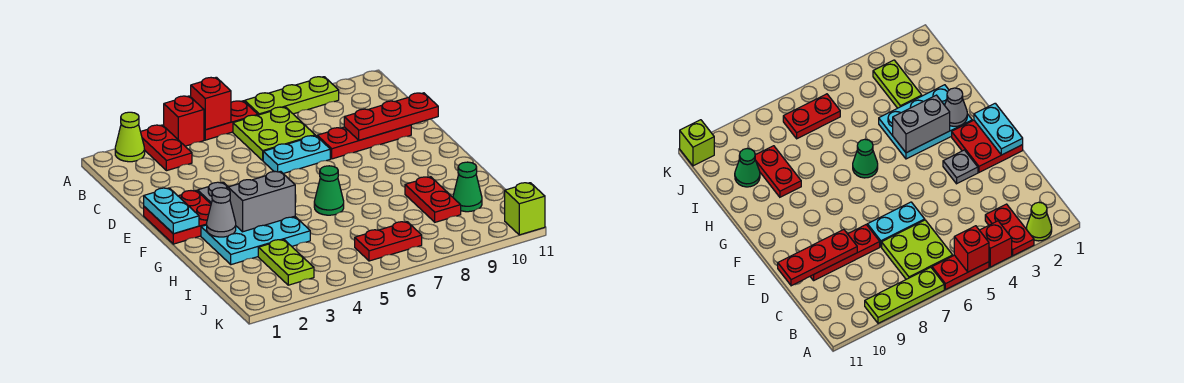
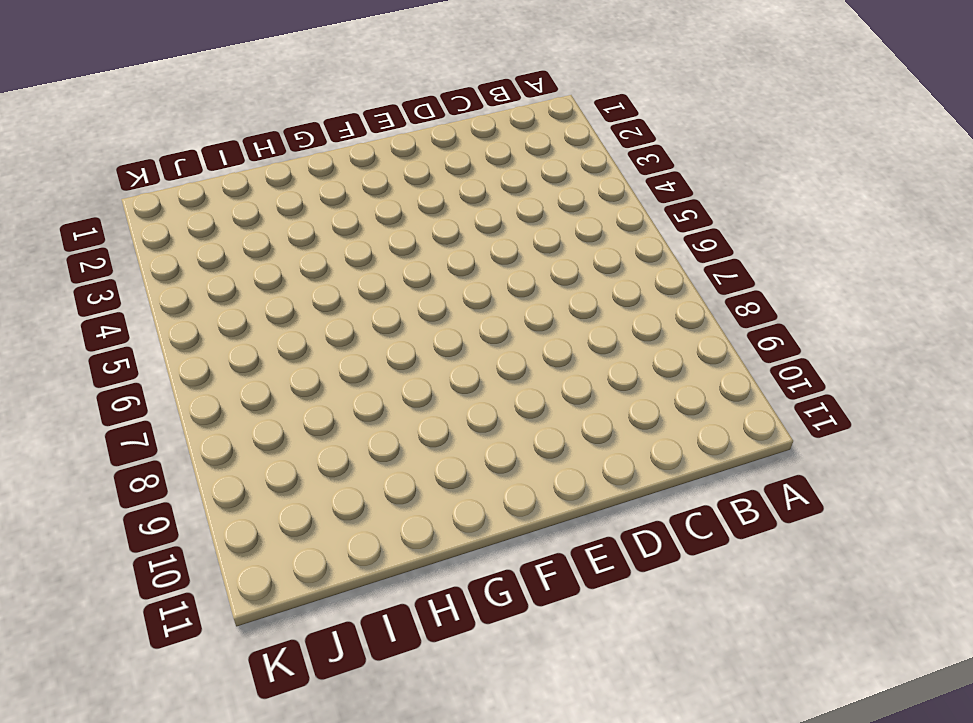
none -> lime cone A2 level 1
none -> red plate A3:B3 level 1
none -> red brick A4 level 1

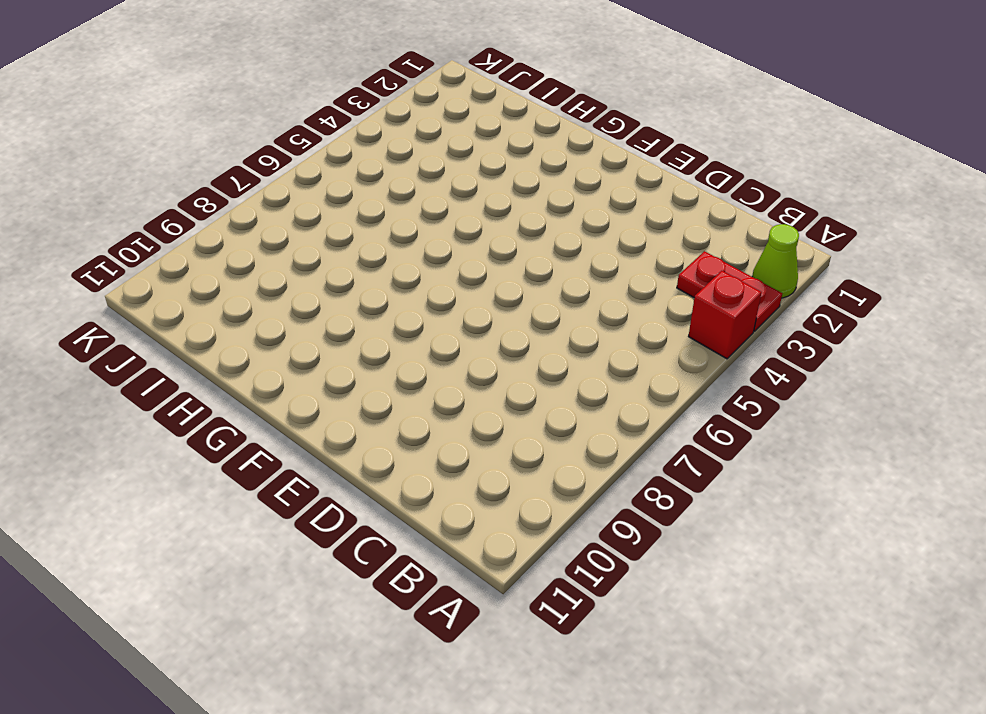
none -> red plate A5:A6 level 1
none -> lime plate A7:A9 level 1
none -> lime plate B6:C7 level 1

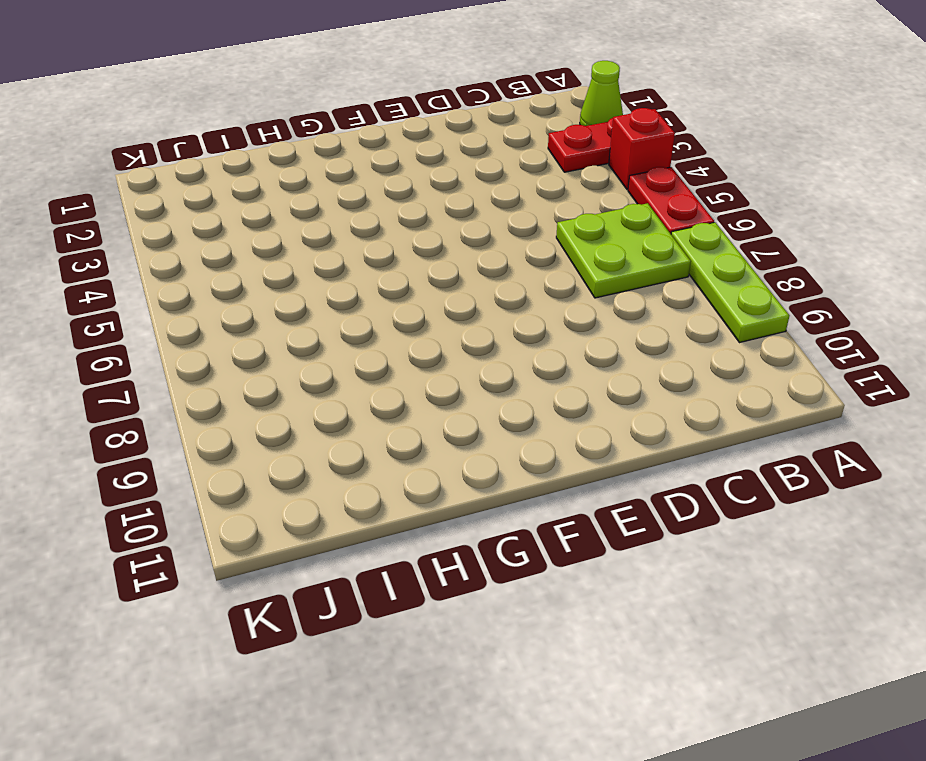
none -> cyan plate D6:D7 level 1
none -> red plate D8:D10 level 1
none -> red plate E1:F2 level 1

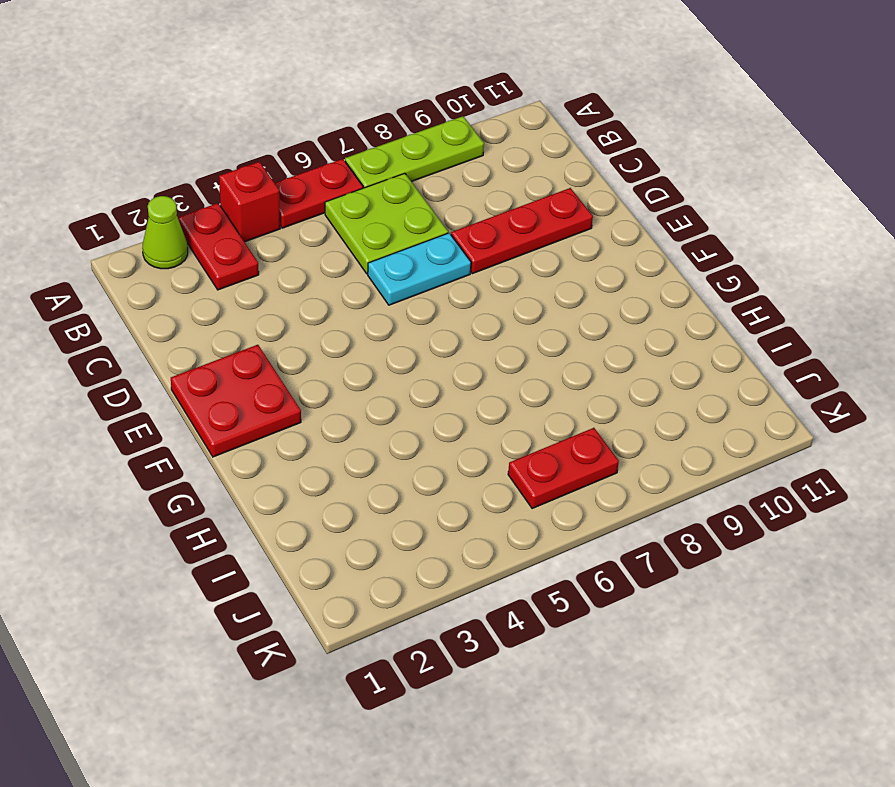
none -> grey plate E3 level 1
none -> cyan plate G2:H4 level 1
none -> green cone G6 level 1

